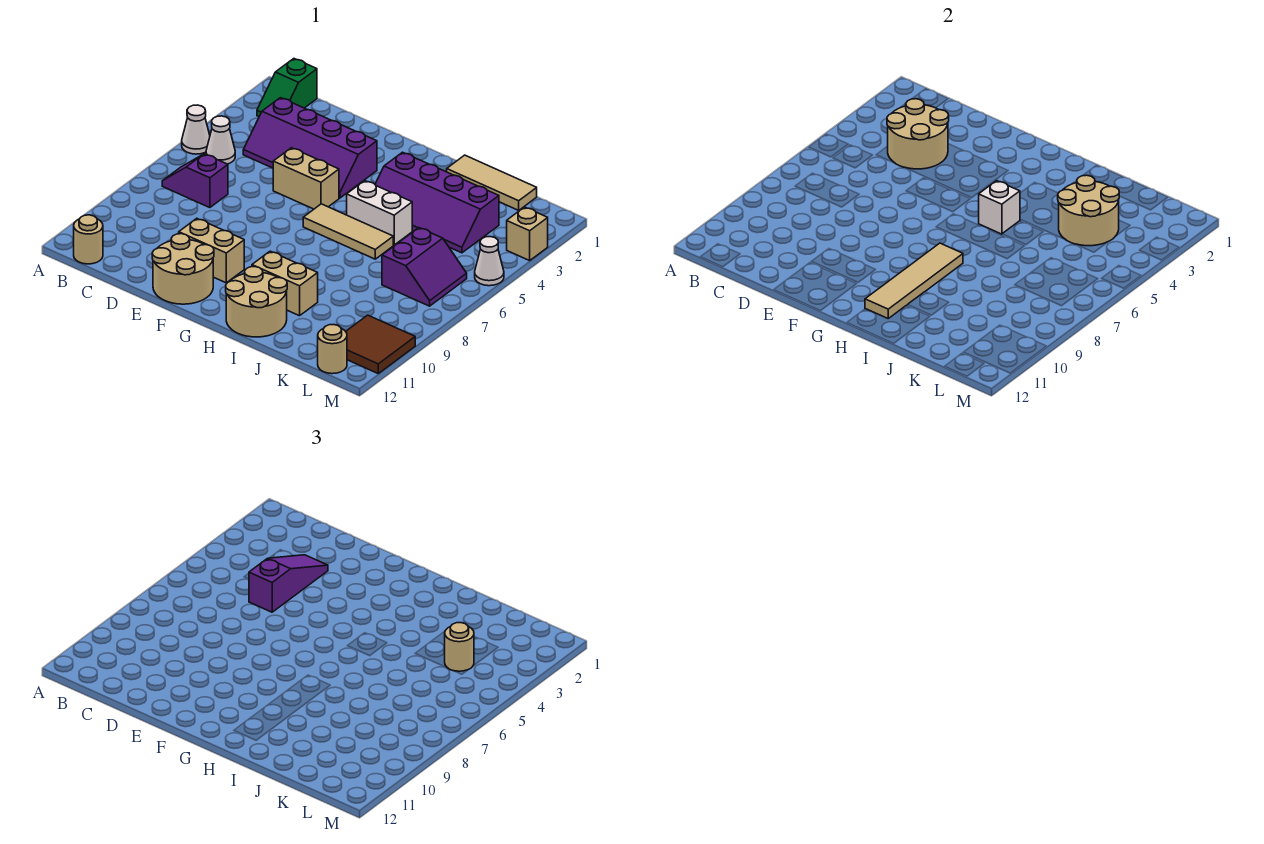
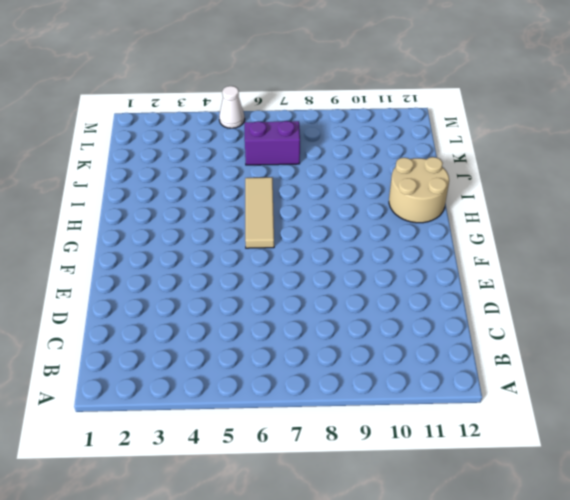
none -> white cone A5 level 1
none -> green slope B1:B2 level 1 top 1
none -> white cone B5 level 1

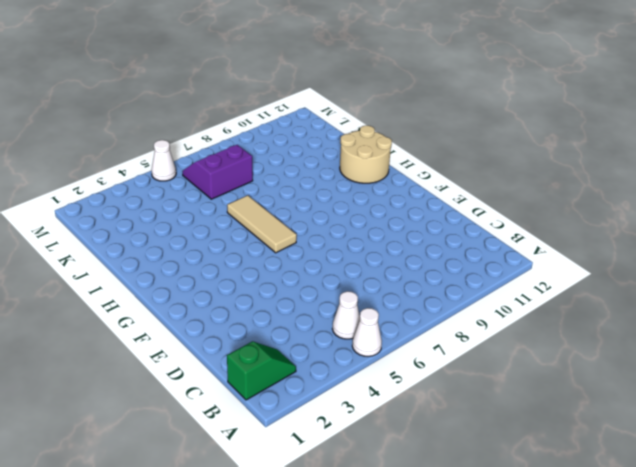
none -> purple slope B7:C7 level 1 top C
none -> tan round brick B12 level 1
none -> purple slope C3:F4 level 1 top 3

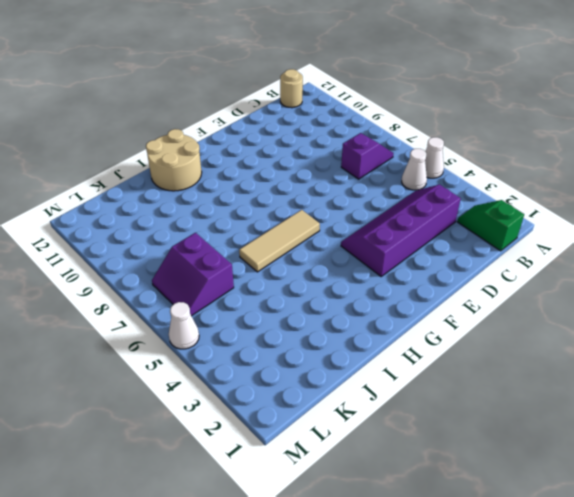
none -> tan brick E5:F5 level 1
none -> tan brick E10:F10 level 1
none -> tan round brick E11:F12 level 1

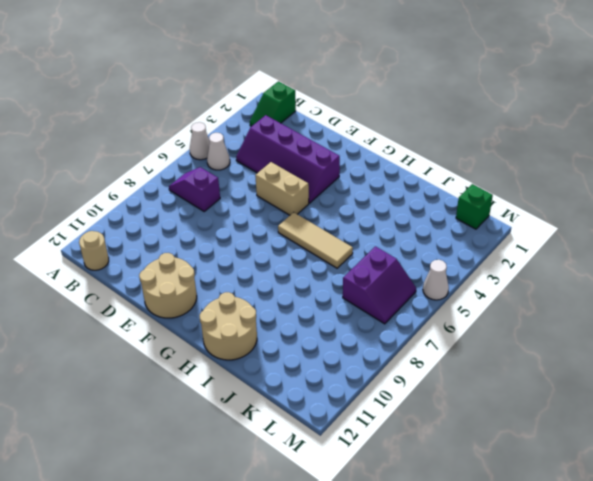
green brick L1 level 1 -> none
none -> tan brick E10:F10 level 1
none -> purple slope H3:K4 level 1 top 3
none -> white brick H5:I5 level 1

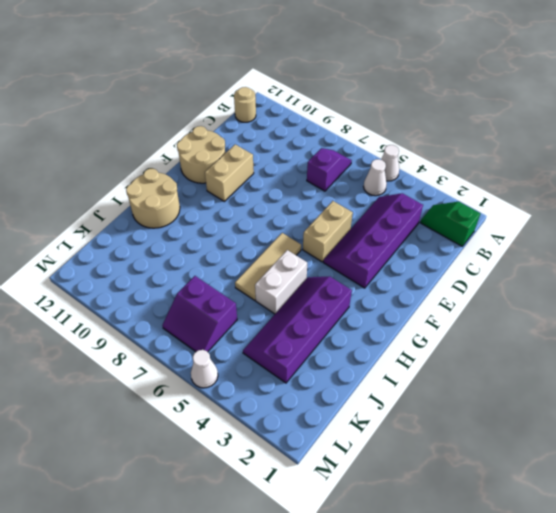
none -> tan brick H10:I10 level 1
none -> tan tile I1:K1 level 1
none -> brown tile L10:M11 level 1

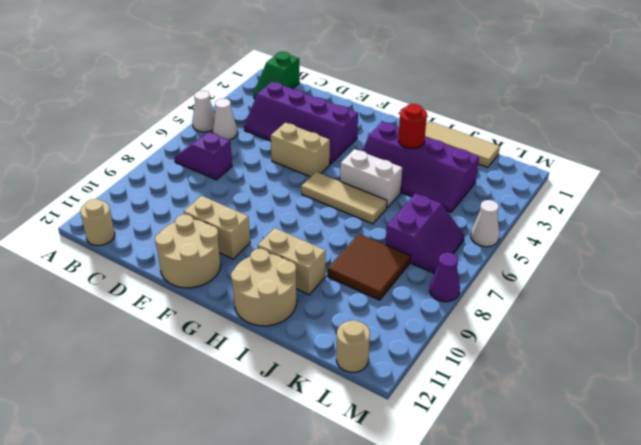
red round brick I3 level 2 -> none
brown tile J8:K9 level 1 -> brown tile L10:M11 level 1
purple cone M8 level 1 -> none
none -> tan brick M3 level 1
none -> tan round brick C3:D4 level 2
none -> white brick H5 level 2

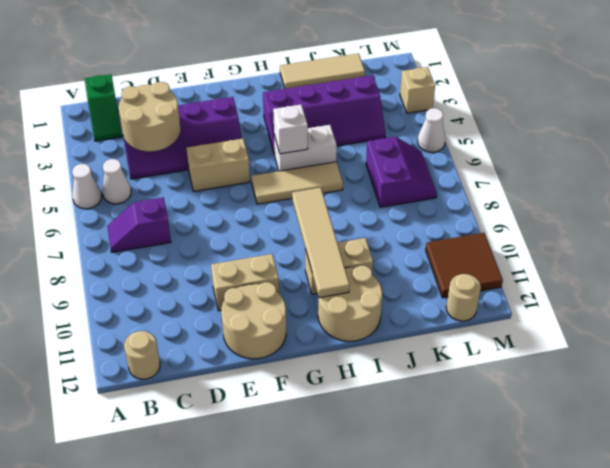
none -> tan round brick J3:K4 level 2
none -> purple slope D3:D5 level 3 top 5
none -> tan round brick K4 level 3

